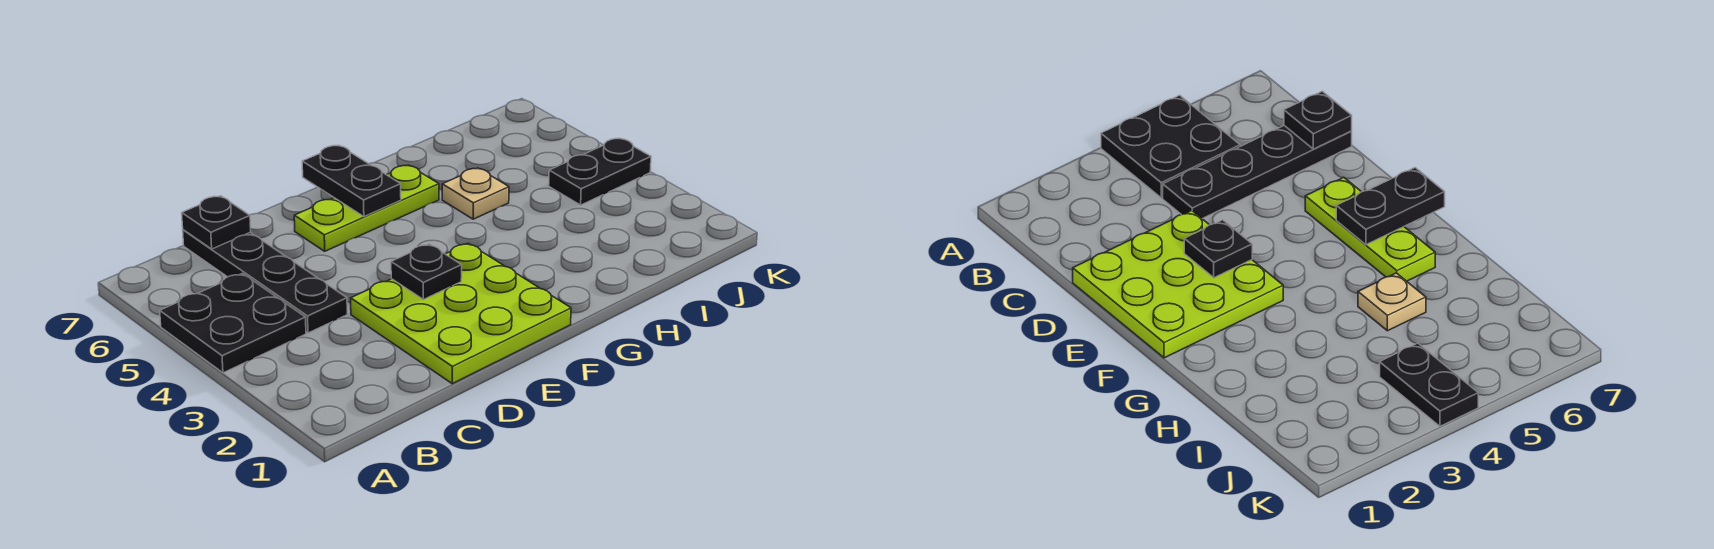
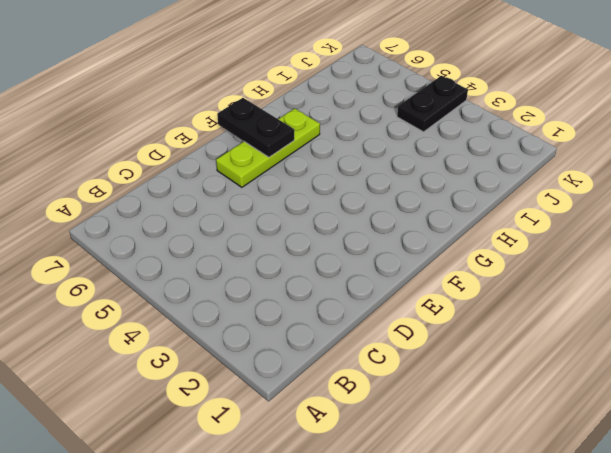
none -> black plate A4:B5 level 1
none -> black plate C4:C7 level 1

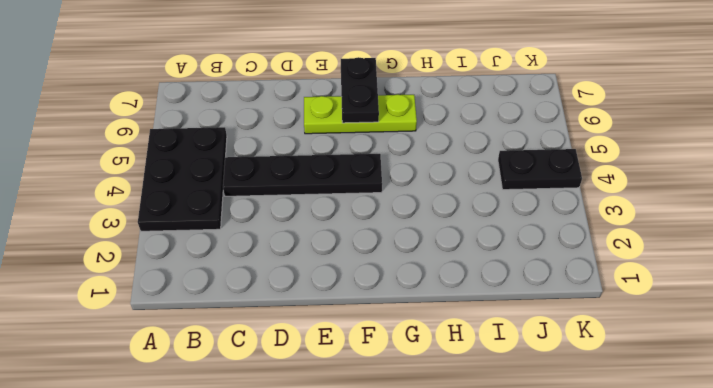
black plate A3:B5 level 1 -> black plate A4:B5 level 1
black plate C4:F4 level 1 -> black plate C4:C7 level 1
none -> lime plate D1:F3 level 1
none -> tan plate H5 level 1

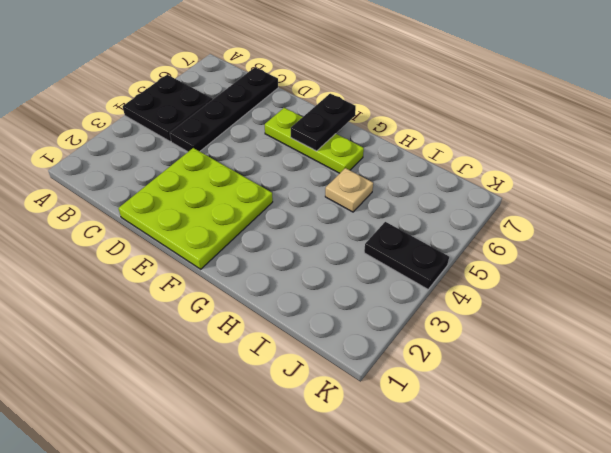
none -> black plate C7 level 2
none -> black plate E3 level 2

